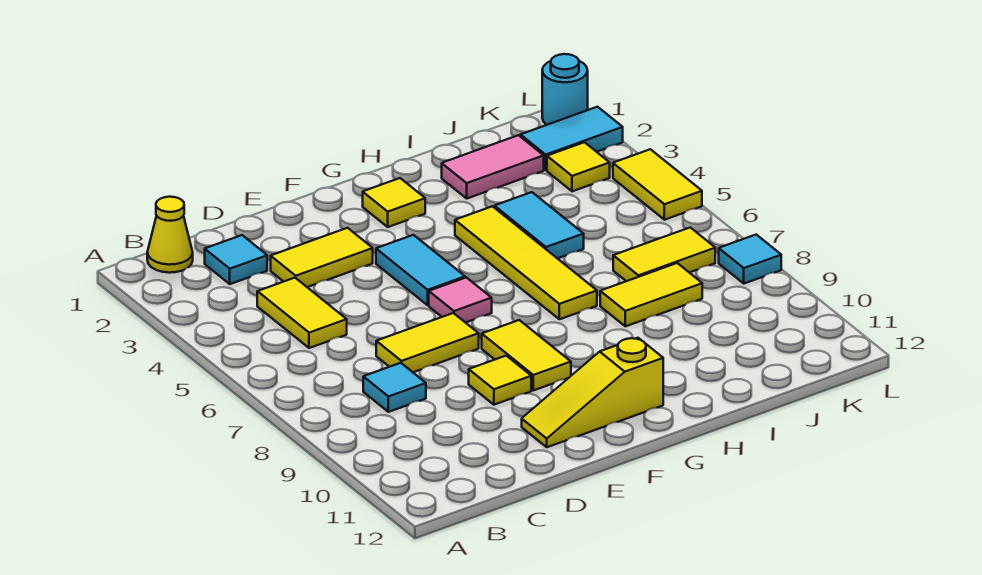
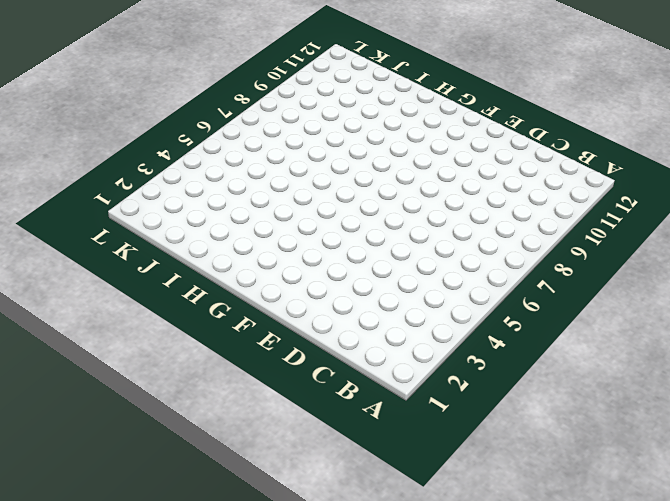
none -> yellow cone B1 level 1
none -> cyan tile C2 level 1
none -> yellow tile C4:C5 level 1

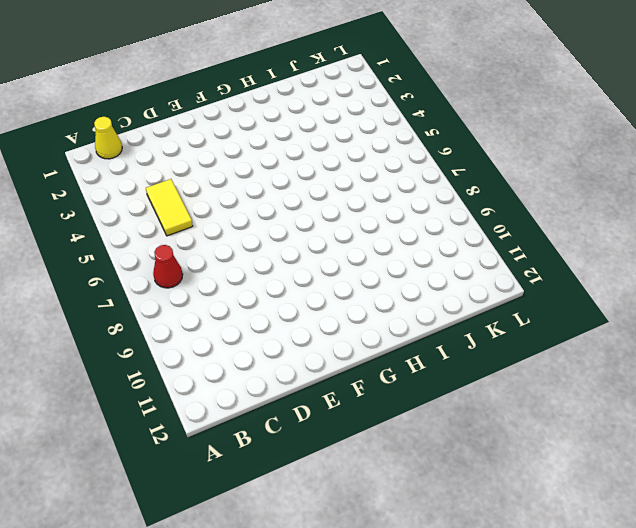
red cone B7 level 1 -> none
none -> cyan tile C2 level 1
none -> cyan tile C8 level 1
none -> yellow tile D3:E3 level 1

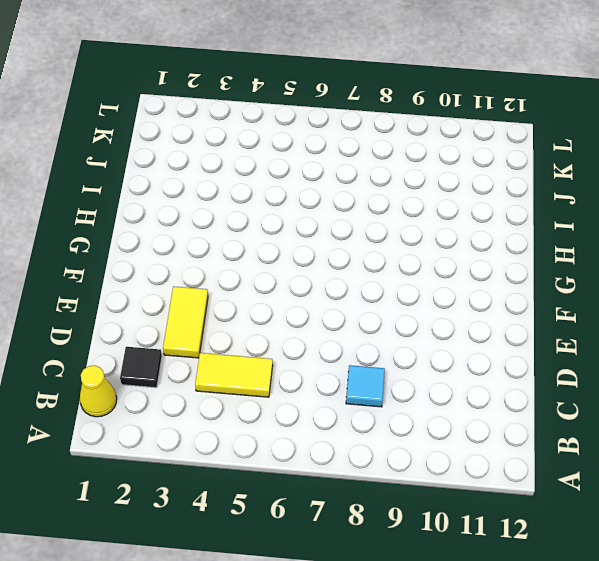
black tile C2 level 1 -> cyan tile C2 level 1
none -> yellow tile D7:E7 level 1
none -> yellow tile E9 level 1
none -> yellow slope E11:G11 level 1 top G

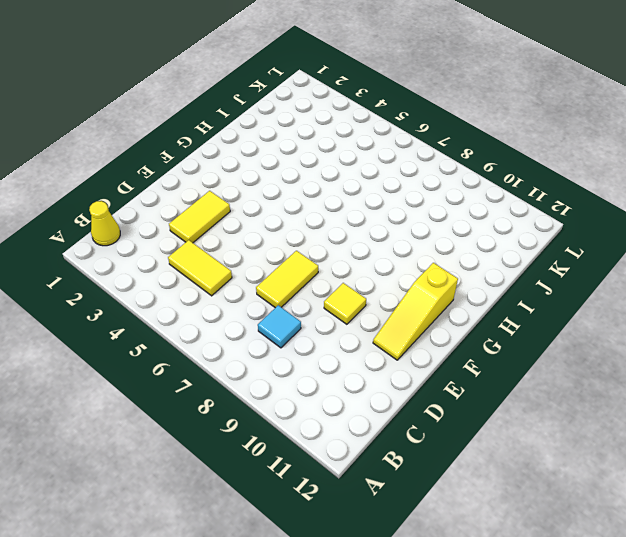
none -> cyan tile C2 level 1
none -> cyan tile F4:F5 level 1
none -> pink tile F6 level 1

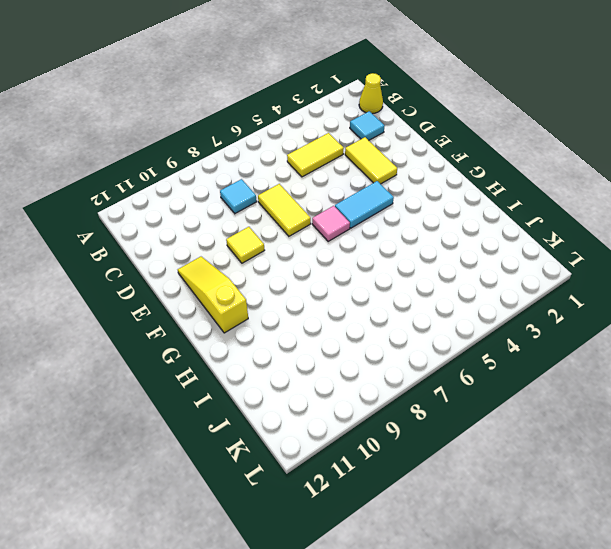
none -> yellow tile F8:F9 level 1
none -> yellow tile G2 level 1
none -> yellow tile H4:H7 level 1

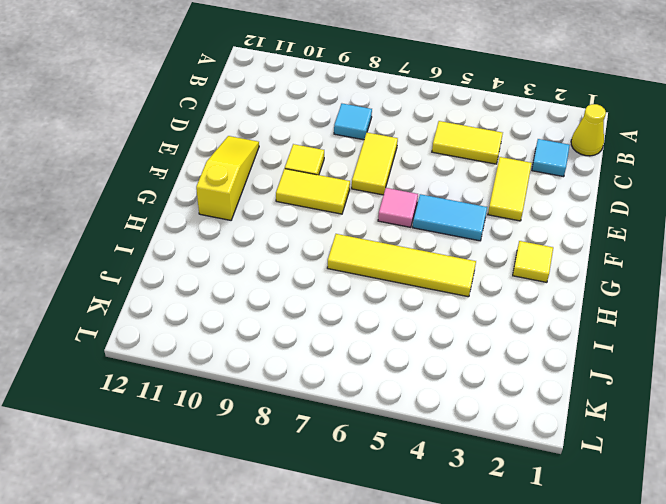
none -> pink tile I2:J2 level 1
none -> cyan tile I4:I5 level 1
none -> yellow tile I8:J8 level 1

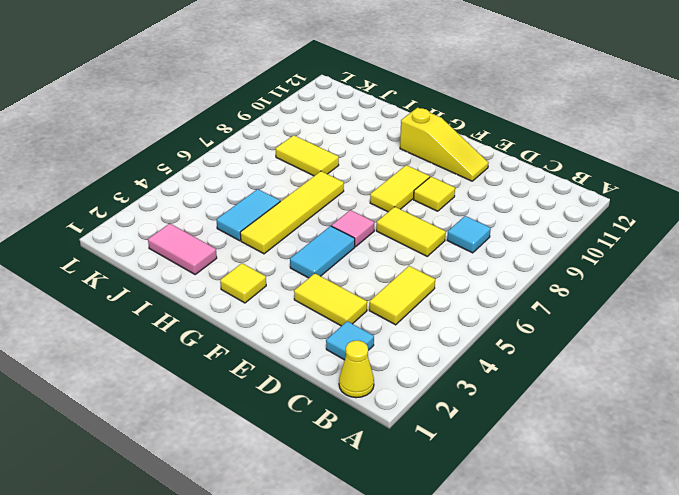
none -> yellow tile J7:K7 level 1
none -> cyan tile K2:L2 level 1
none -> yellow tile K3 level 1

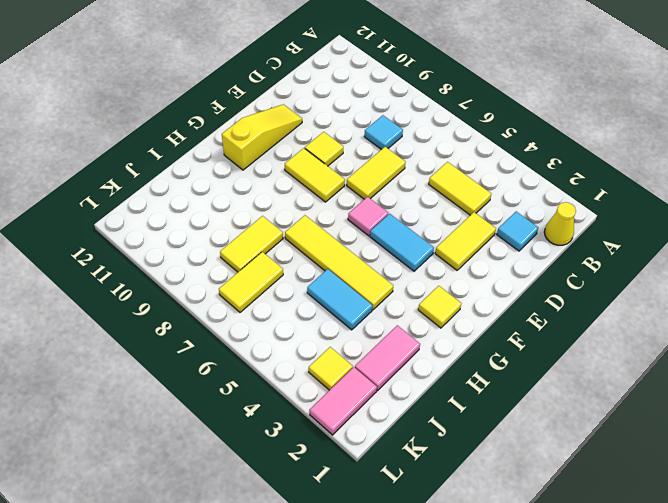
pink tile K2:L2 level 1 -> cyan tile K2:L2 level 1
none -> cyan round brick L1 level 1
none -> yellow tile L4:L5 level 1
none -> cyan tile L8 level 1

